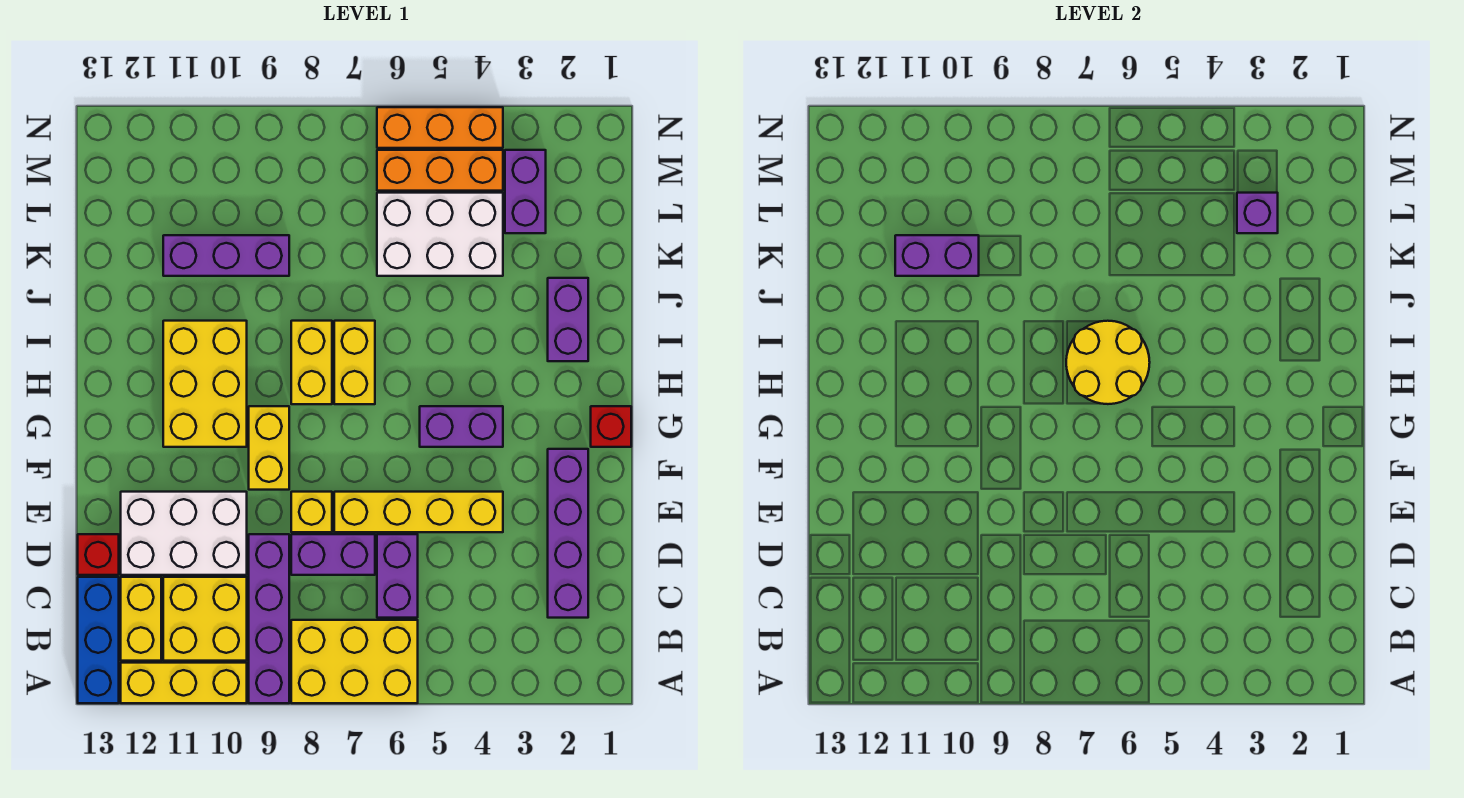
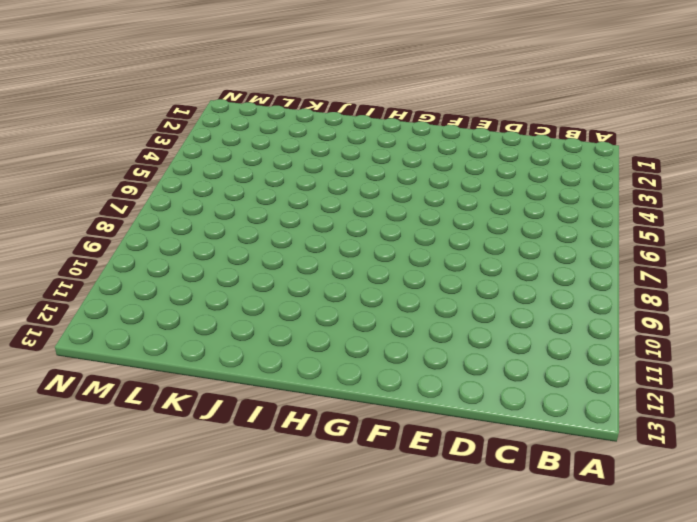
none -> yellow brick A6:B8 level 1
none -> purple brick A9:D9 level 1
none -> yellow brick A10:A12 level 1

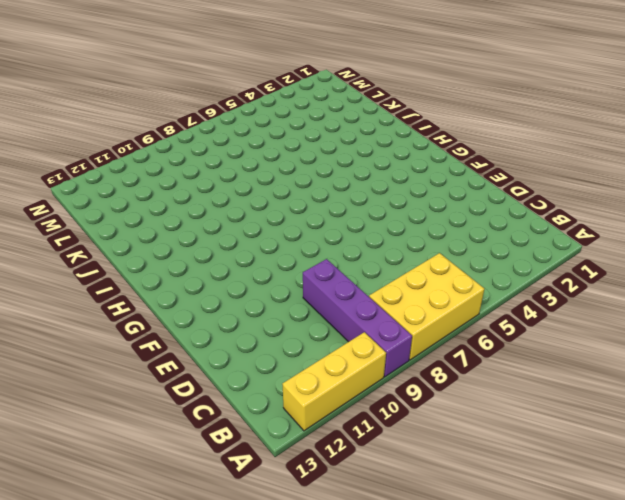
none -> blue brick A13:C13 level 1
none -> yellow brick B10:C11 level 1
none -> yellow brick B12:C12 level 1

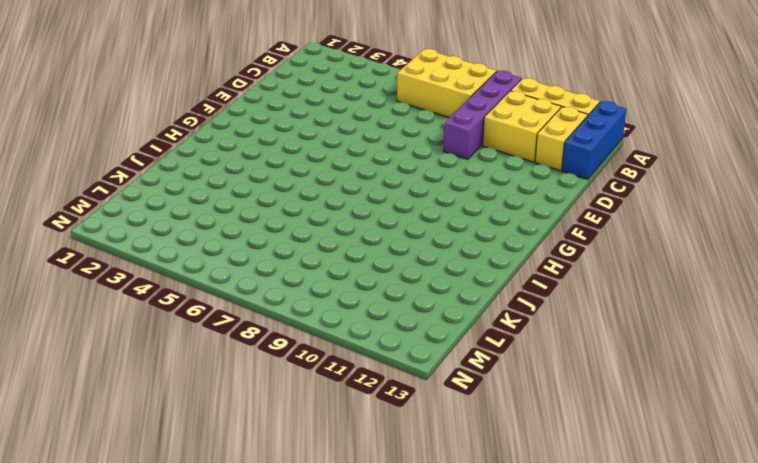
none -> purple brick C2:F2 level 1
none -> purple brick C6:D6 level 1
none -> purple brick D7:D8 level 1

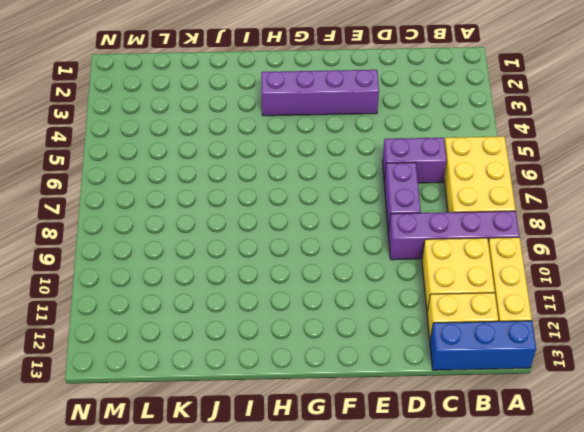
purple brick E3:H3 level 1 -> purple brick C2:F2 level 1
none -> white brick D10:E12 level 1
none -> red brick D13 level 1
none -> yellow brick E4:E7 level 1

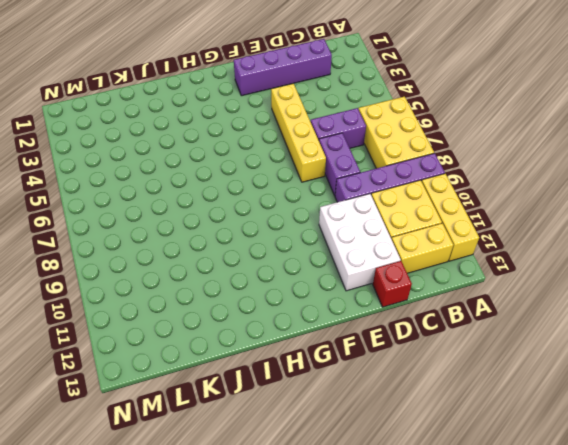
none -> blue brick A13:C13 level 1
none -> yellow brick E8 level 1
none -> yellow brick F9:G9 level 1

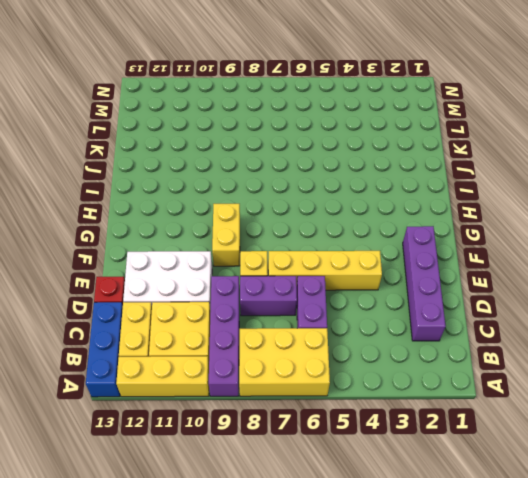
none -> red brick G1 level 1
none -> purple brick G4:G5 level 1
none -> yellow brick G10:I11 level 1

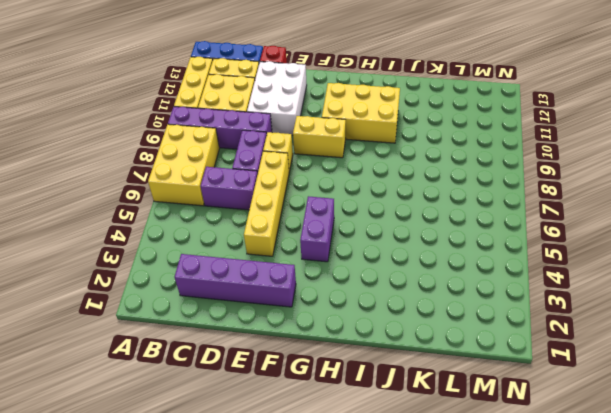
none -> red brick G1 level 1
none -> yellow brick H7:I7 level 1
none -> yellow brick H8:I8 level 1

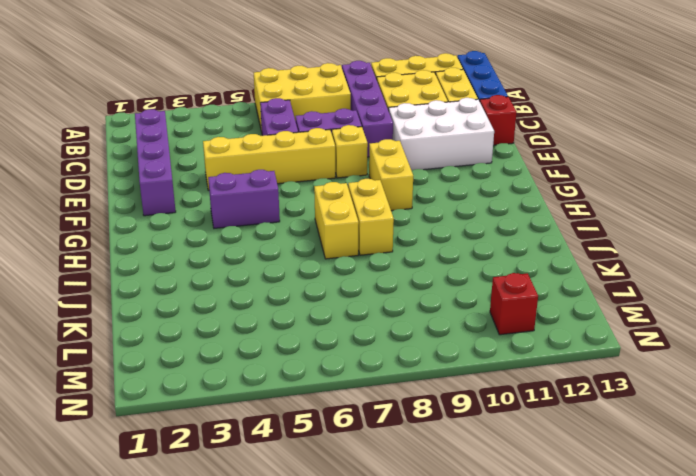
red brick M11 level 1 -> red brick G1 level 1
none -> yellow brick G10:I11 level 1
none -> purple brick I2:J2 level 1
none -> white brick K4:L6 level 1

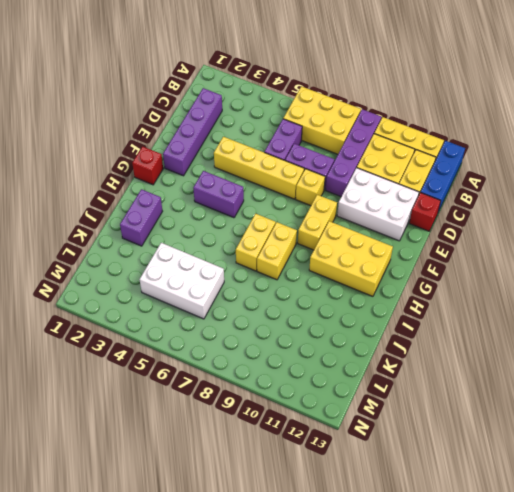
yellow brick G10:H12 level 1 -> yellow brick G10:I11 level 1
none -> purple brick K9:K11 level 1
none -> purple brick L3:M3 level 1
none -> orange brick M4:M6 level 1

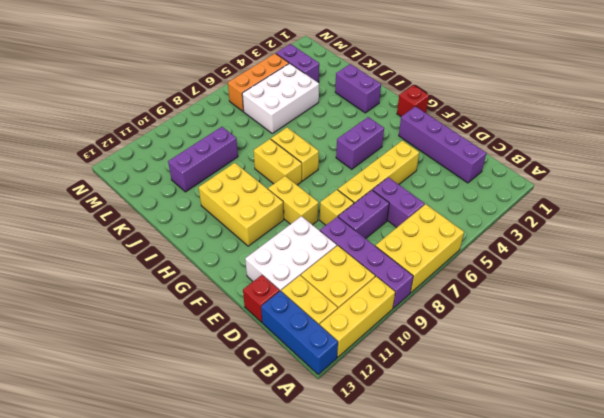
none -> orange brick N4:N6 level 1
none -> yellow round brick H6:I7 level 2
none -> purple brick K10:K11 level 2

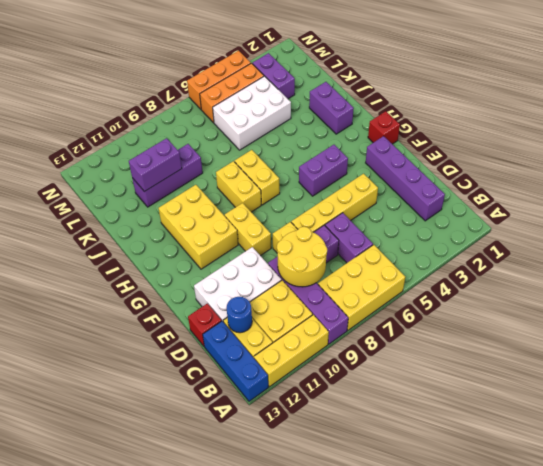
yellow round brick C8:D9 level 2 -> yellow round brick H6:I7 level 2
blue round brick C12 level 2 -> none
none -> purple brick L3 level 2

